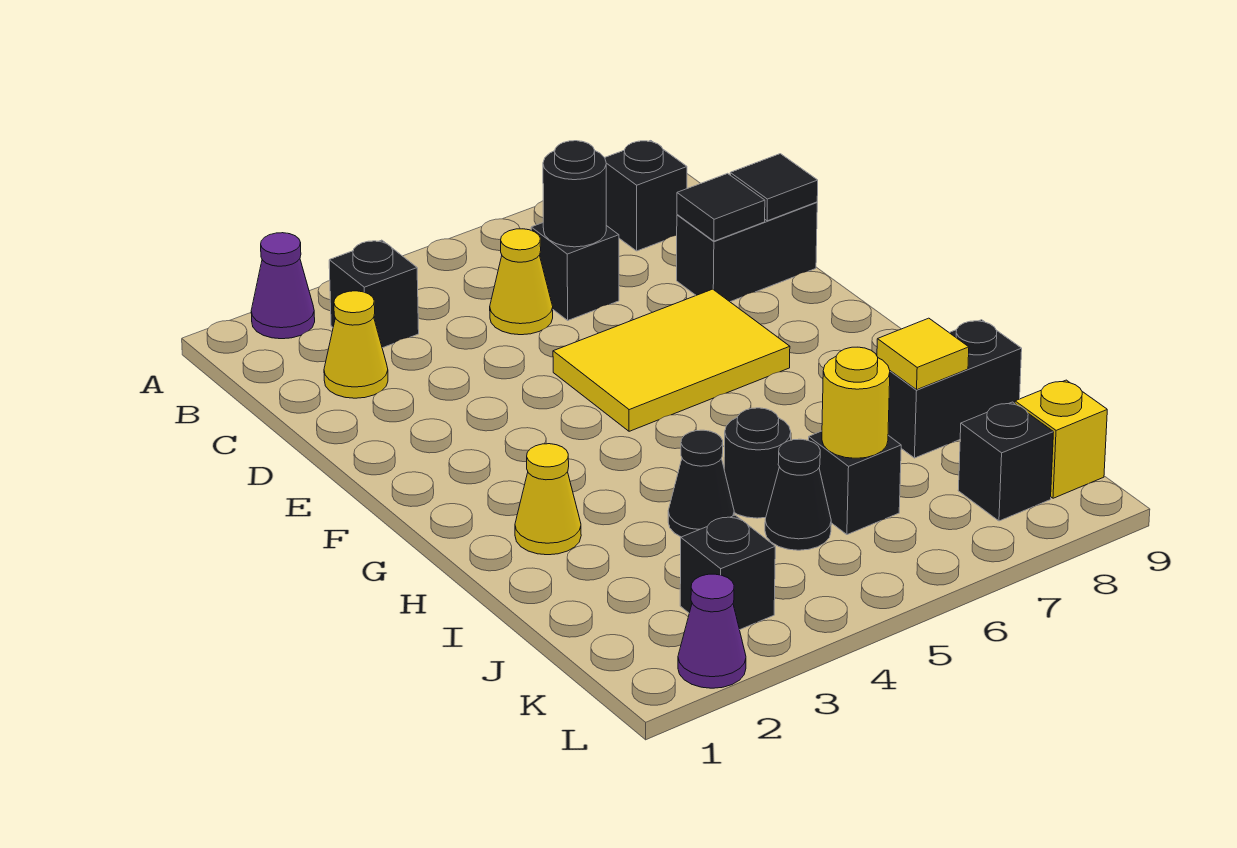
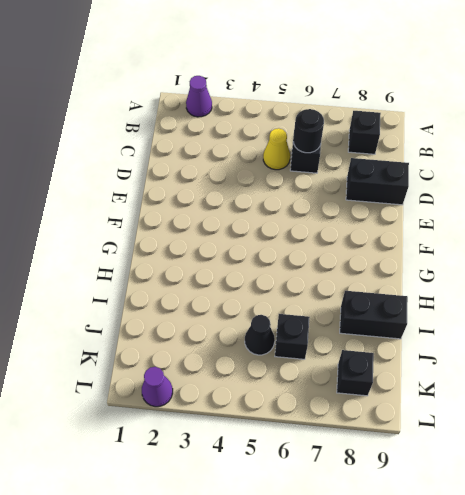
none -> black brick B3 level 1
none -> yellow cone C2 level 1
none -> yellow tile E5:F7 level 1

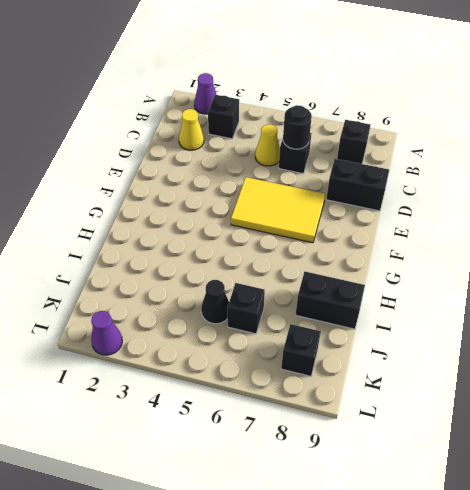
none -> yellow cone H2 level 1
none -> black cone I4 level 1
none -> black round brick I5 level 1

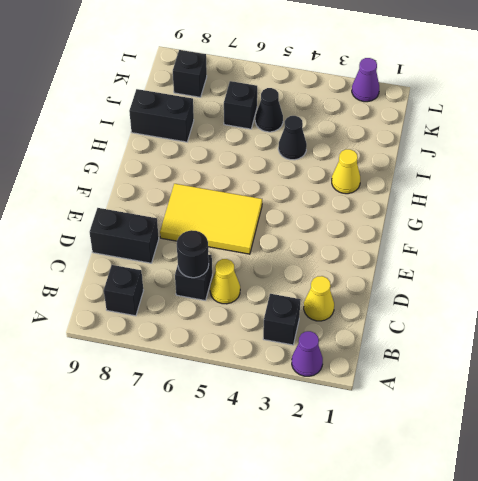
none -> black round brick I5 level 1
none -> black brick K3 level 1
none -> yellow brick K9 level 1

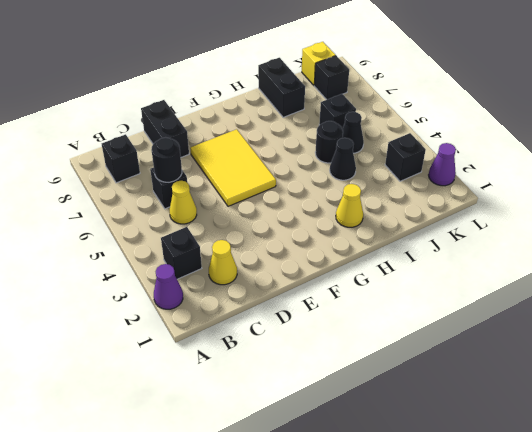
none -> black tile D8 level 2
none -> black tile D9 level 2
none -> yellow tile I8 level 2

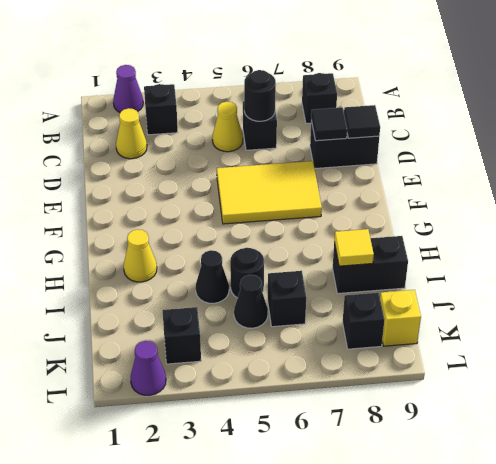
none -> yellow round brick J6 level 2

